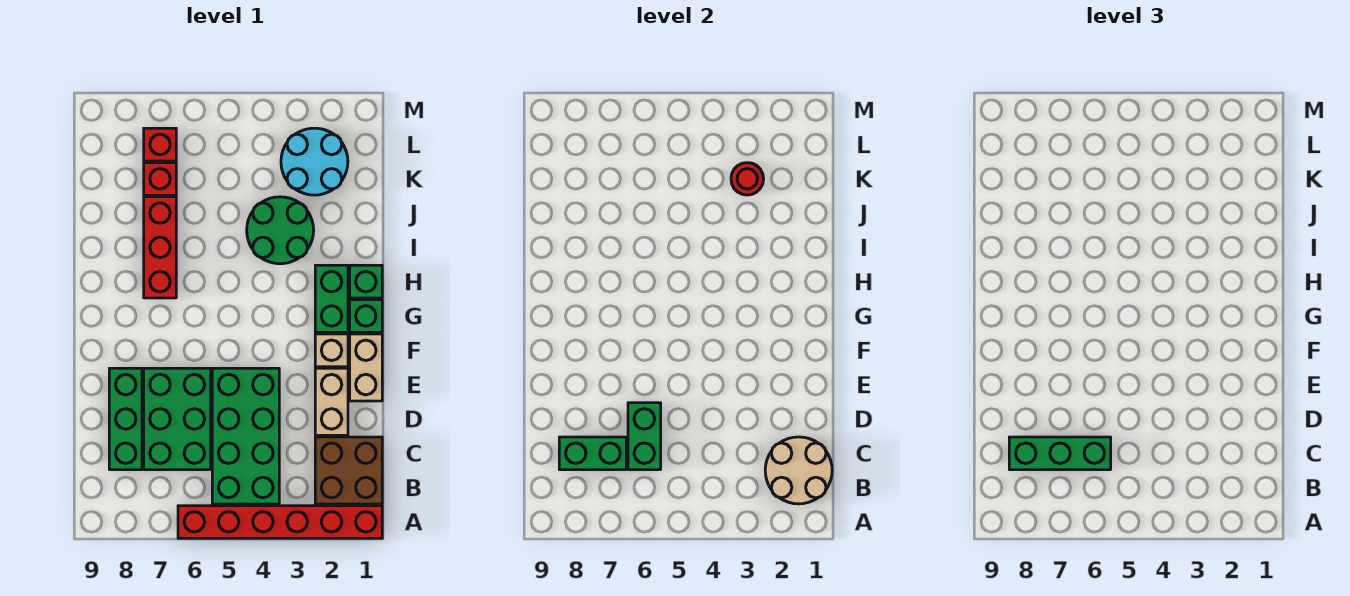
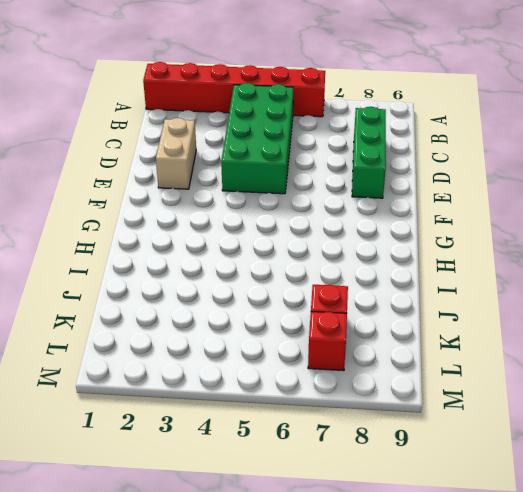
none -> brown brick B1:C2 level 1
none -> green brick C6:E7 level 1
none -> tan brick E1:F1 level 1

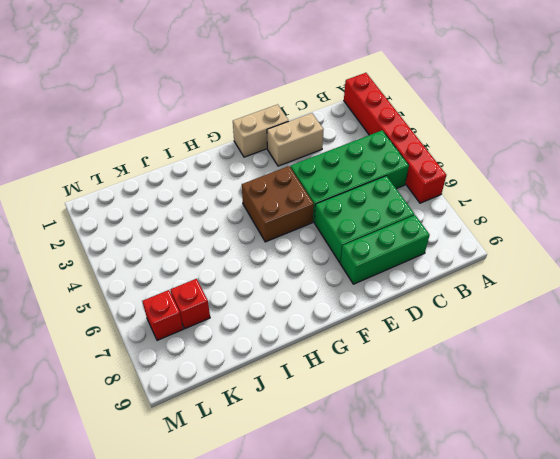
brown brick F4:G5 level 1 -> brown brick B1:C2 level 1
none -> tan brick F2 level 1
none -> green brick G1 level 1
none -> green brick G2:H2 level 1

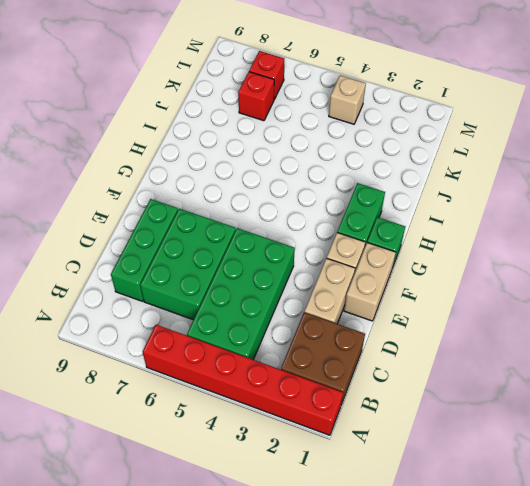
tan brick L4 level 1 -> none
none -> green brick H1 level 1
none -> red brick H7:J7 level 1
none -> green round brick I3:J4 level 1

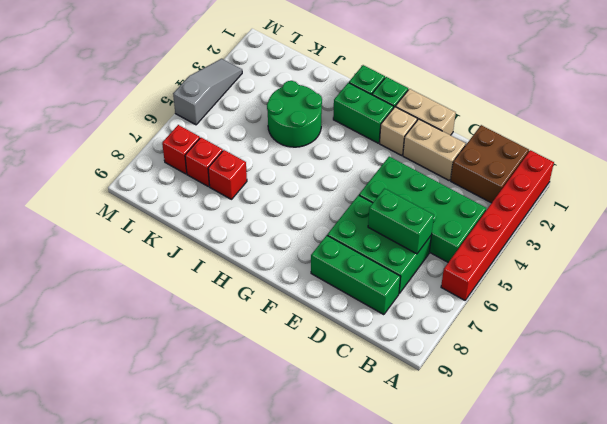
red brick J7 level 1 -> red brick H7:J7 level 1
grey slope M3:M5 level 1 top 5 -> none
none -> cyan round brick K2:L3 level 1
none -> tan round brick B1:C2 level 2
none -> green brick C7:C8 level 2

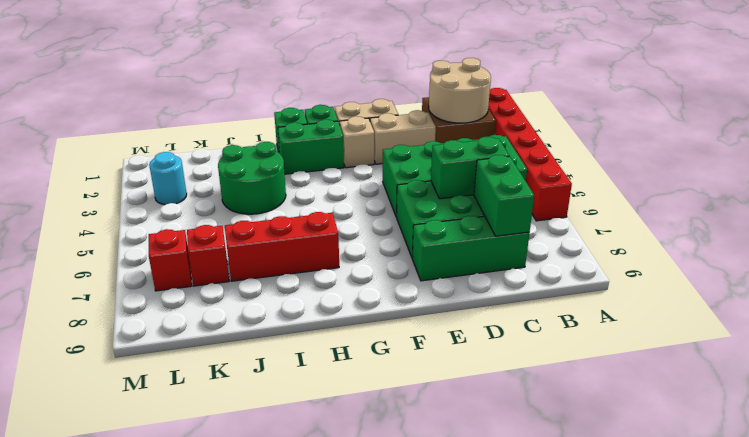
cyan round brick L3 level 1 -> cyan round brick K2:L3 level 1
none -> red round brick K3 level 2
none -> green brick C6:C8 level 3

